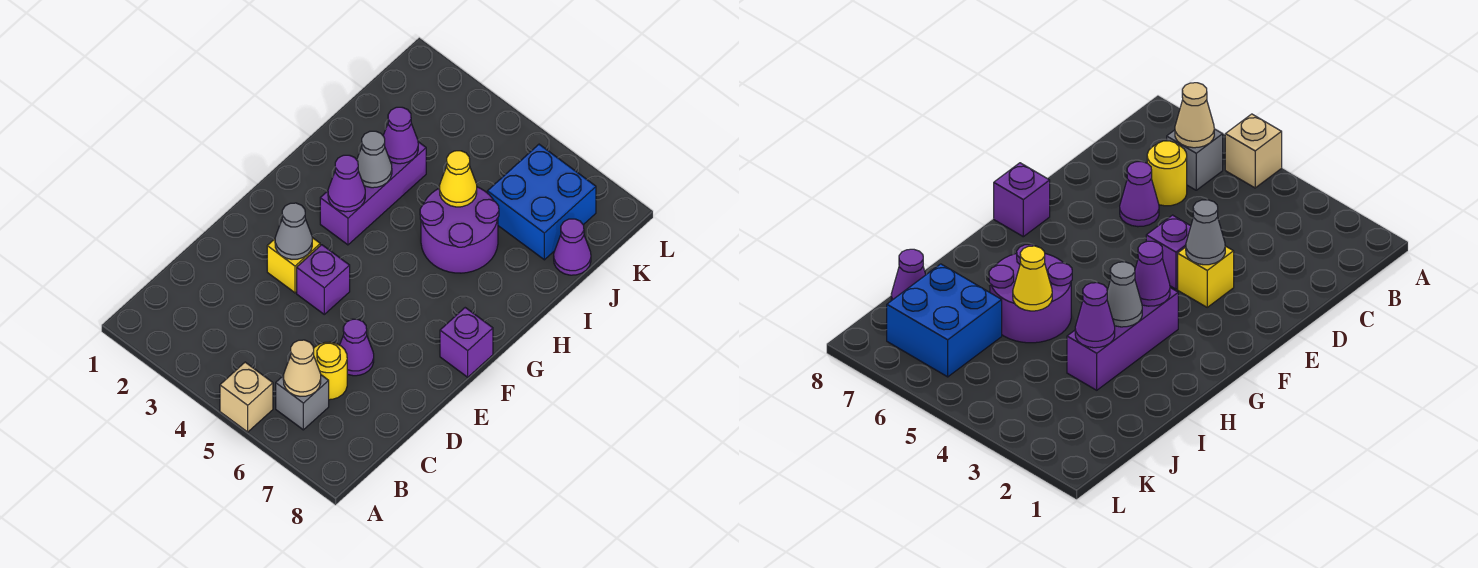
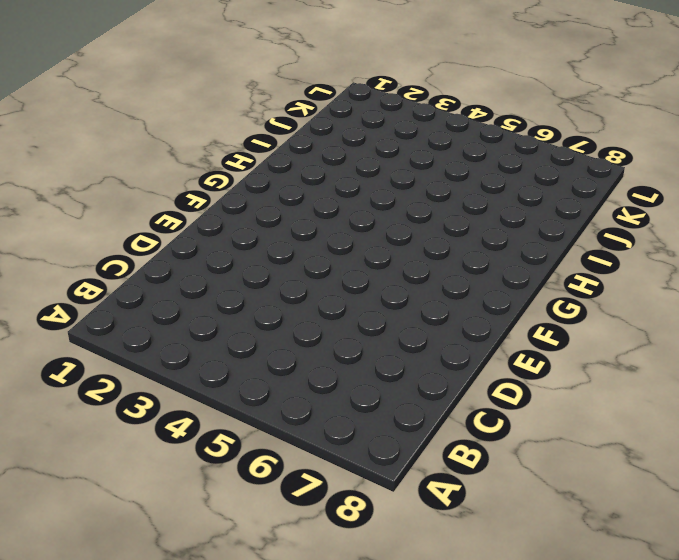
none -> tan brick A5 level 1
none -> grey brick B6 level 1
none -> yellow round brick C6 level 1

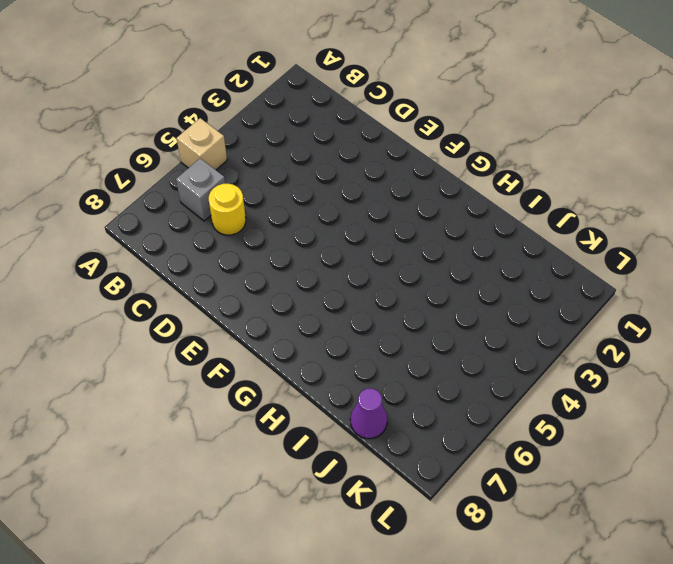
none -> purple cone D6 level 1
none -> yellow brick E3 level 1
none -> purple brick E4 level 1

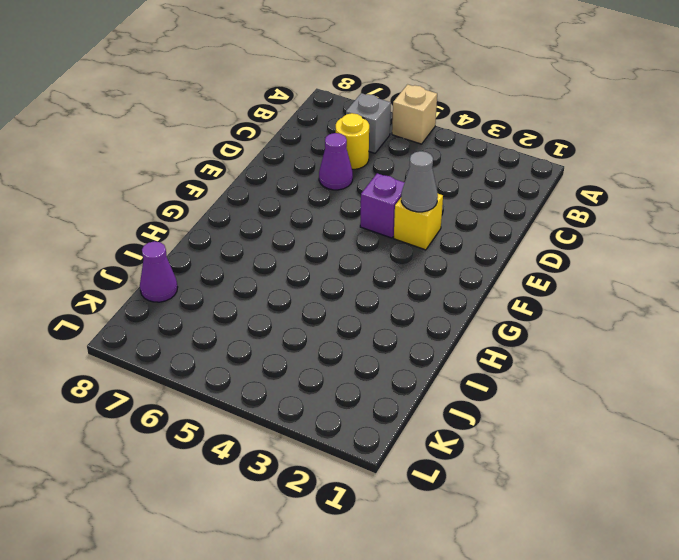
none -> purple brick F8 level 1
none -> purple brick G3:I3 level 1
none -> purple round brick H5:I6 level 1

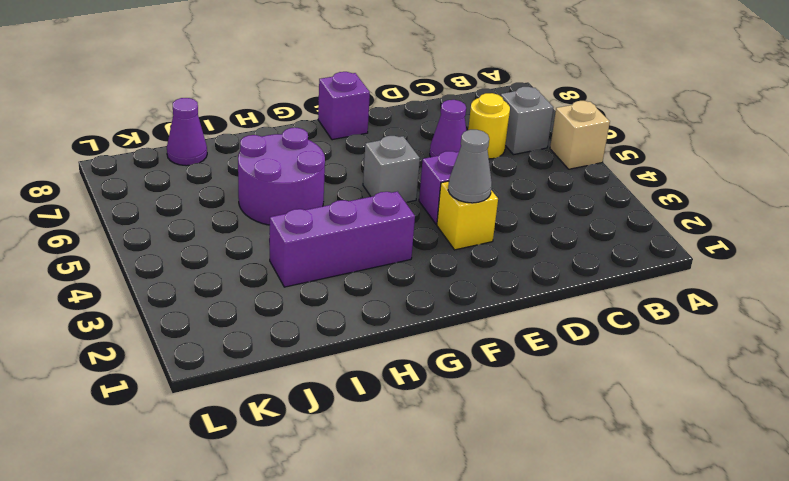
grey brick F5 level 1 -> none
none -> blue brick J6:K7 level 1
none -> tan cone B6 level 2
none -> purple cone G3 level 2

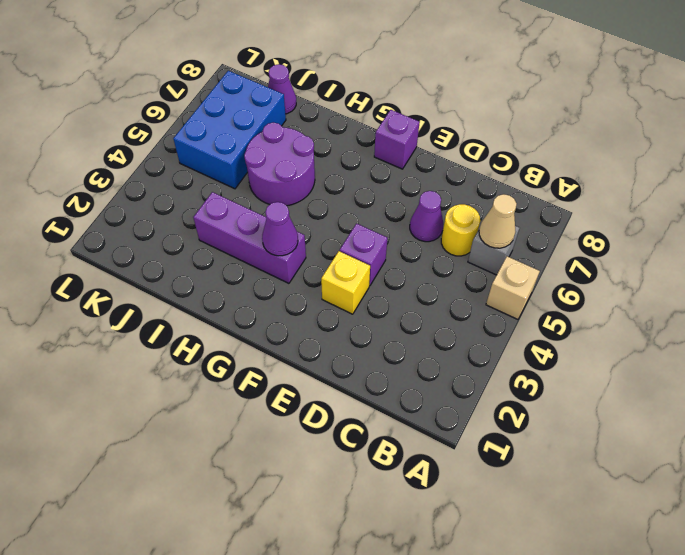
blue brick J5:K7 level 1 -> blue brick J6:K7 level 1
none -> grey cone E3 level 2
none -> grey cone H3 level 2
none -> purple cone I3 level 2

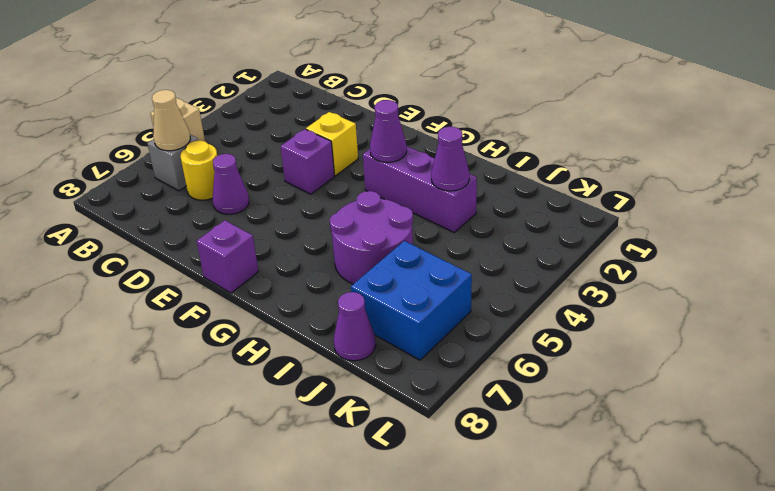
none -> grey cone E3 level 2
none -> grey cone H3 level 2
none -> yellow cone I5 level 2

